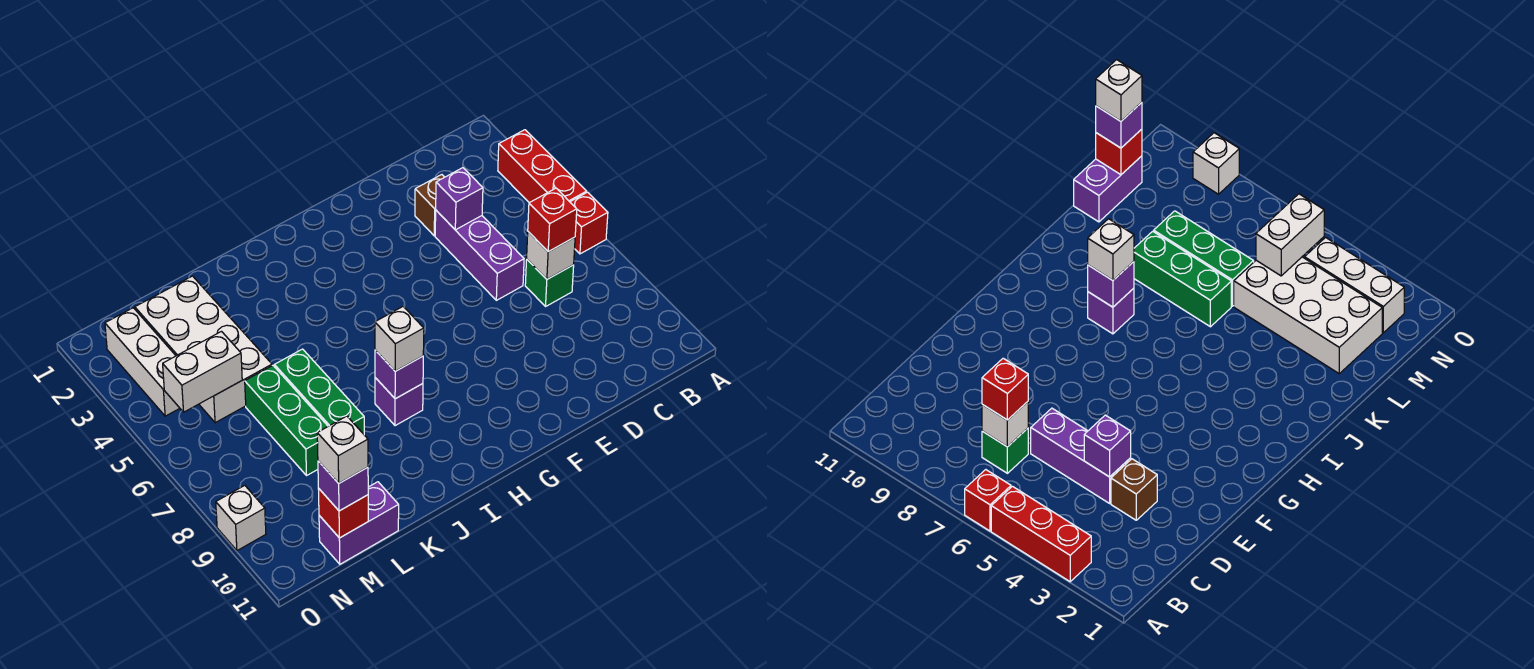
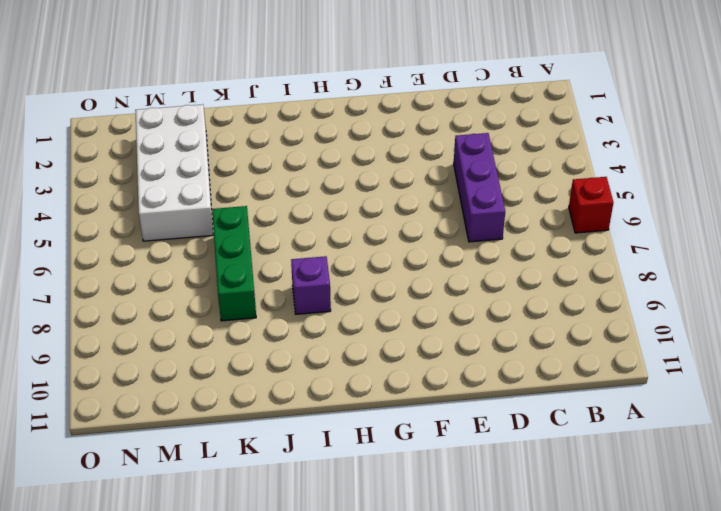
none -> red brick A3:A5 level 1
none -> green brick C7 level 1
none -> brown brick D3 level 1

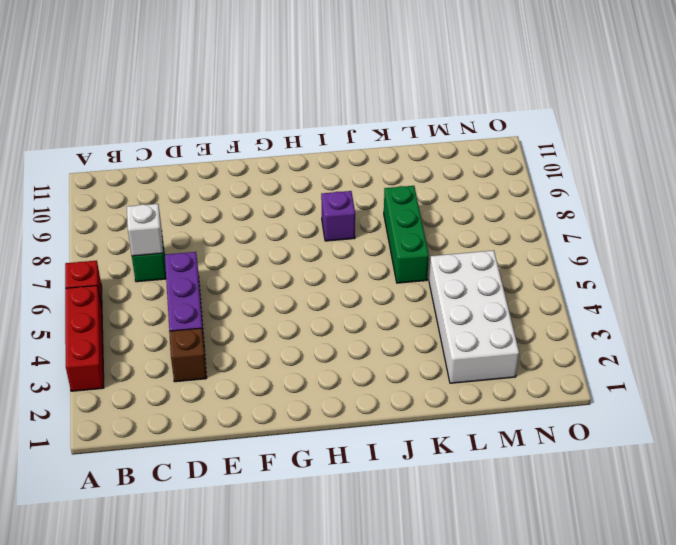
none -> green brick L6:L8 level 1
none -> purple brick L11:M11 level 1
none -> white brick N2:N4 level 1

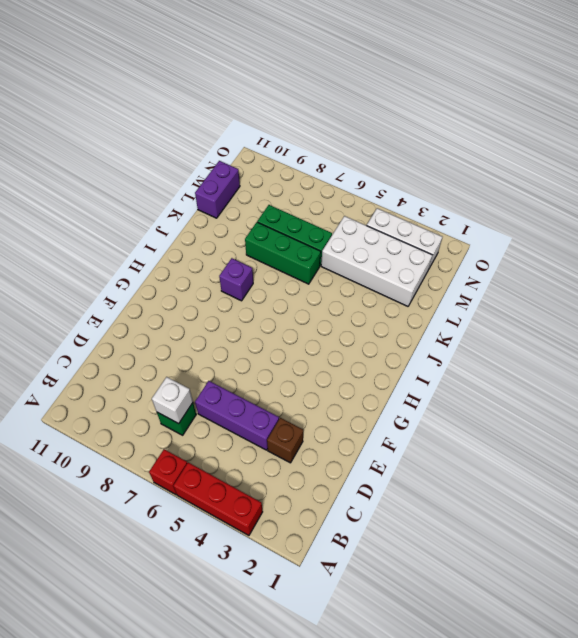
none -> white brick O9 level 1
none -> purple brick D4 level 2
none -> purple brick I8 level 2

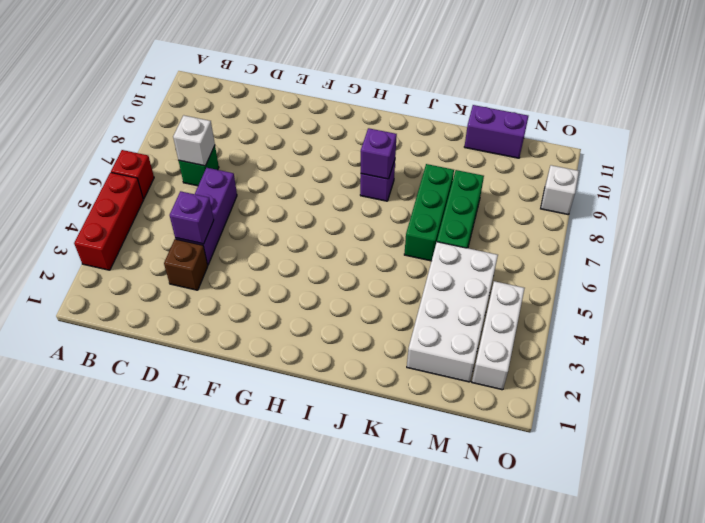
none -> white brick M5:N5 level 2
none -> red brick M11 level 2
none -> red brick C7 level 3

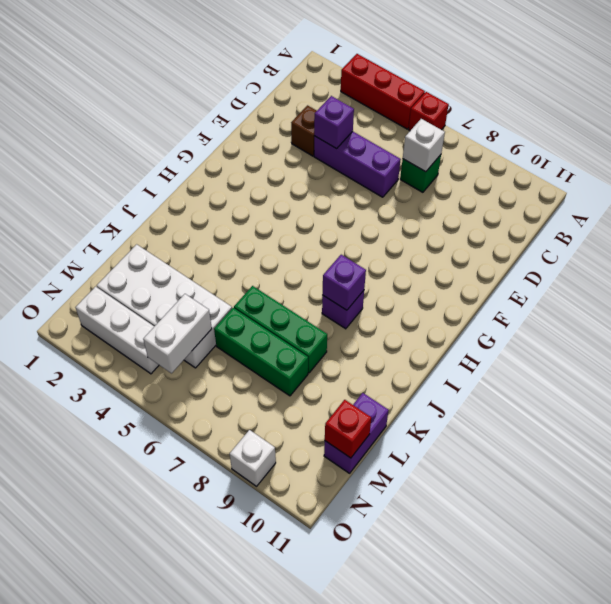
none -> red brick C7 level 3
none -> white brick I8 level 3
none -> purple brick M11 level 3

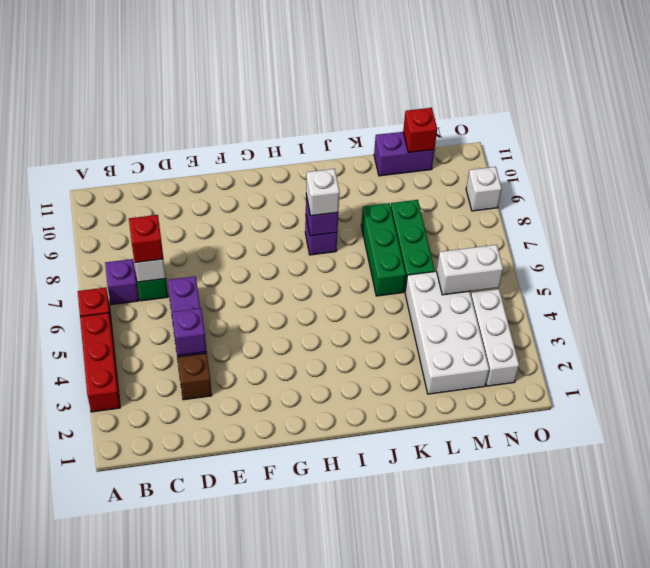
purple brick B7 level 1 -> purple brick M11 level 3
none -> white brick M11 level 4

